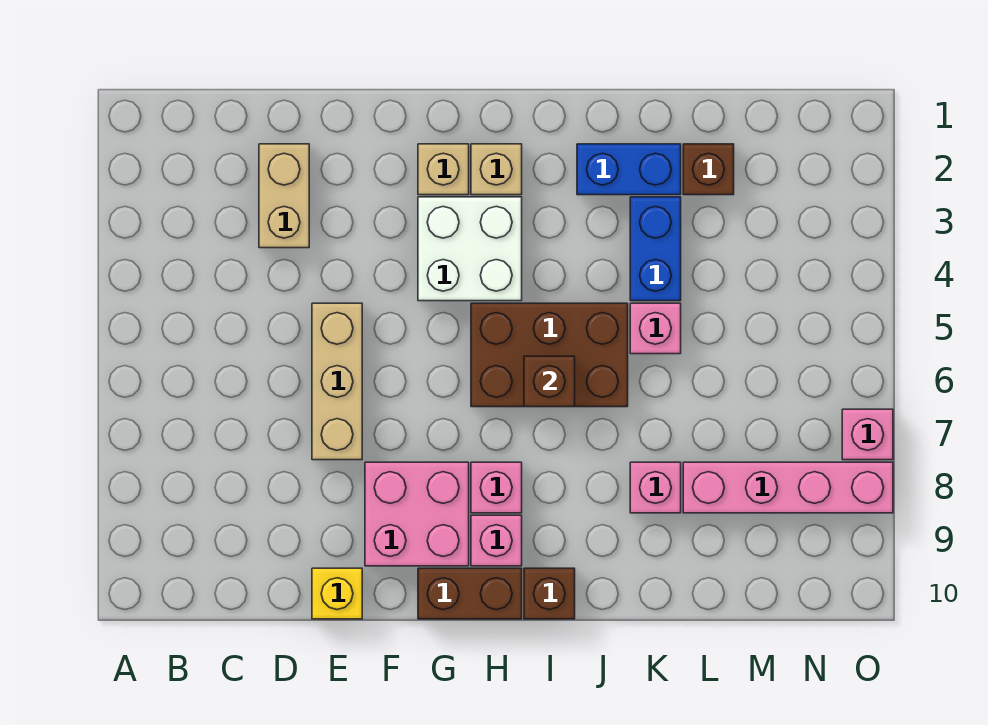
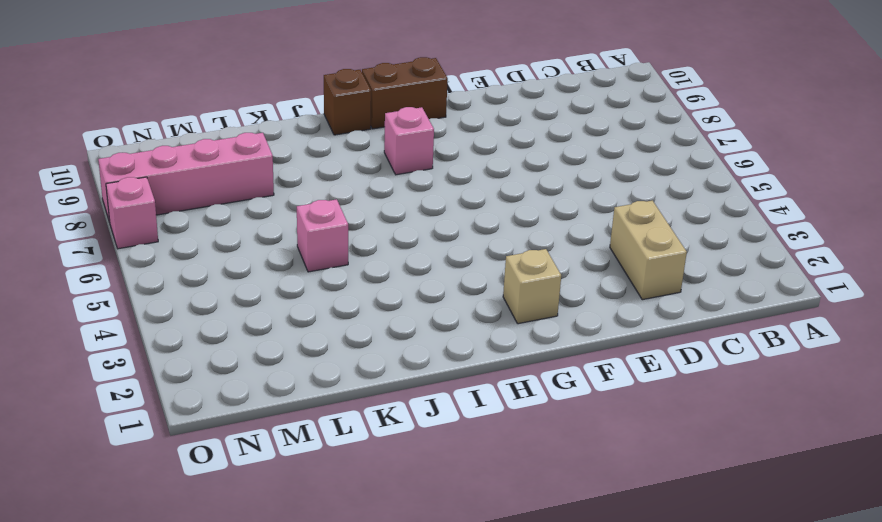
none -> tan brick E5:E7 level 1
none -> yellow brick E10 level 1
none -> pink brick F8:G9 level 1

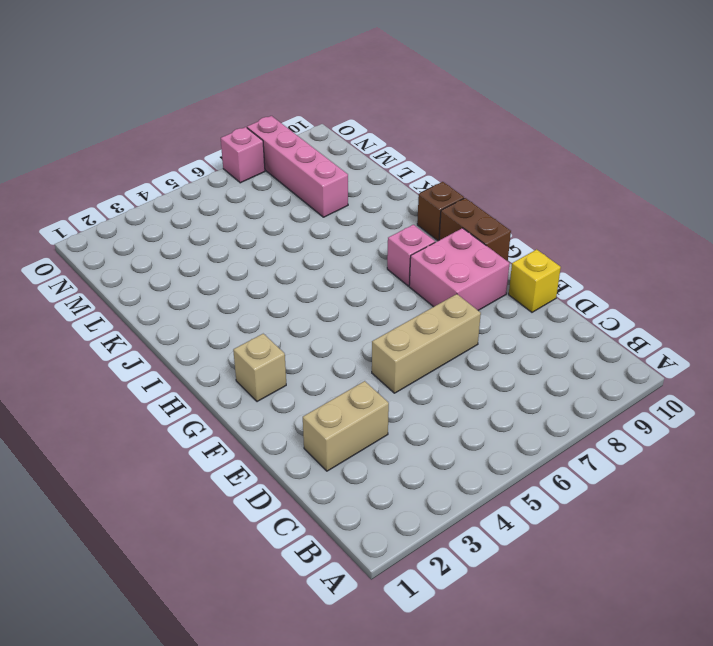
none -> white brick G3:H4 level 1
none -> tan brick H2 level 1
none -> brown brick H5:J6 level 1

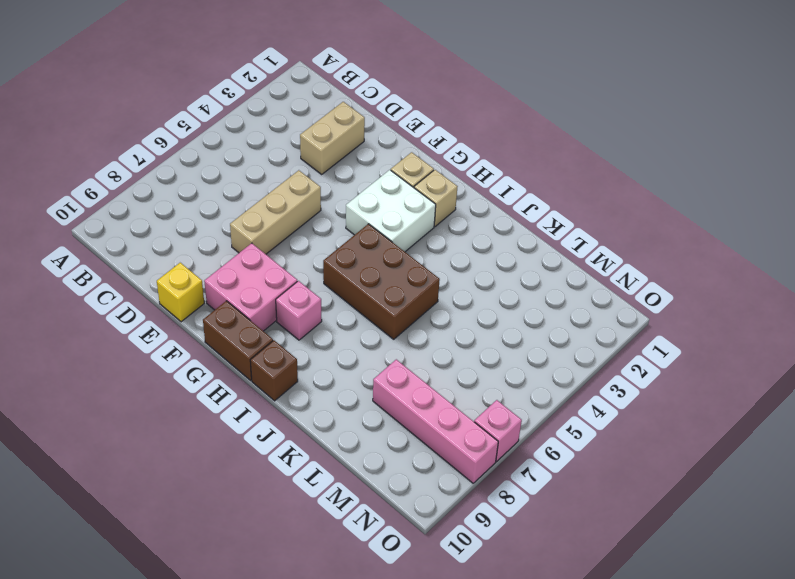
none -> pink brick H9 level 1
none -> blue brick J2:K2 level 1
none -> blue brick K3:K4 level 1

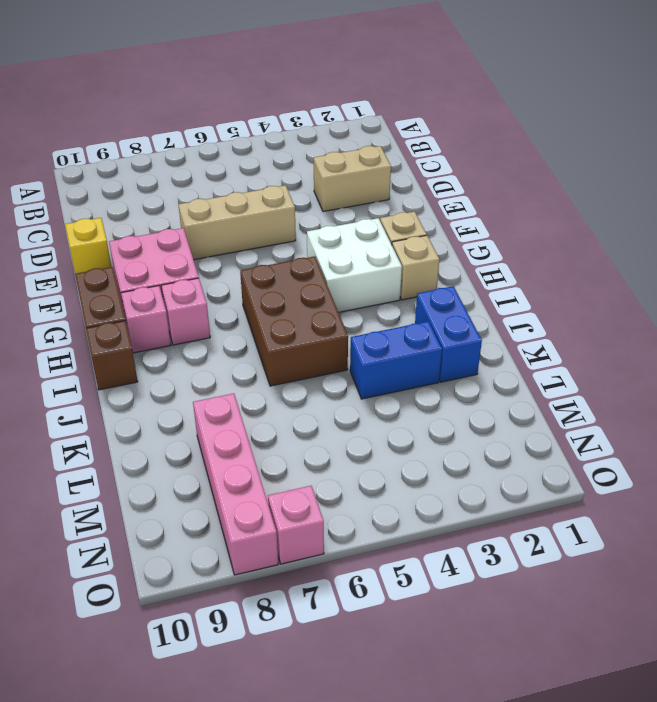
none -> pink brick K5 level 1
none -> pink brick K8 level 1
none -> brown brick L2 level 1

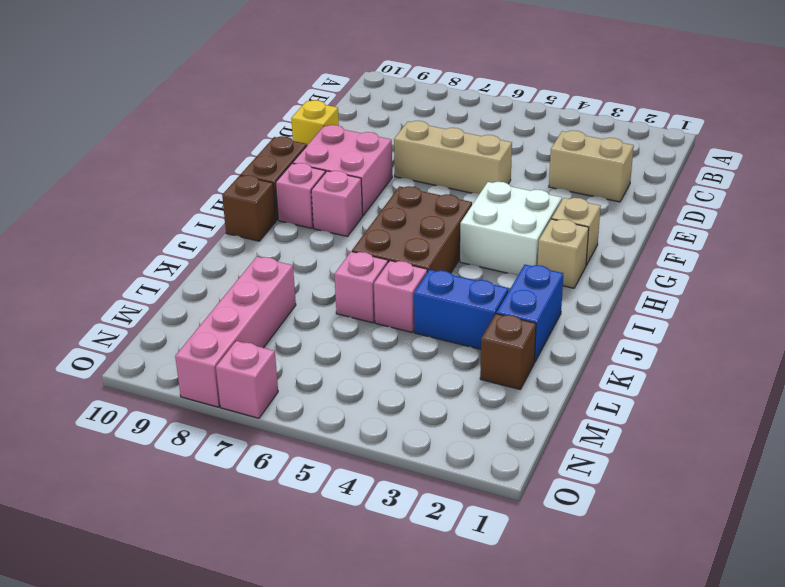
pink brick K6 level 1 -> pink brick K8 level 1
none -> brown brick I6 level 2

